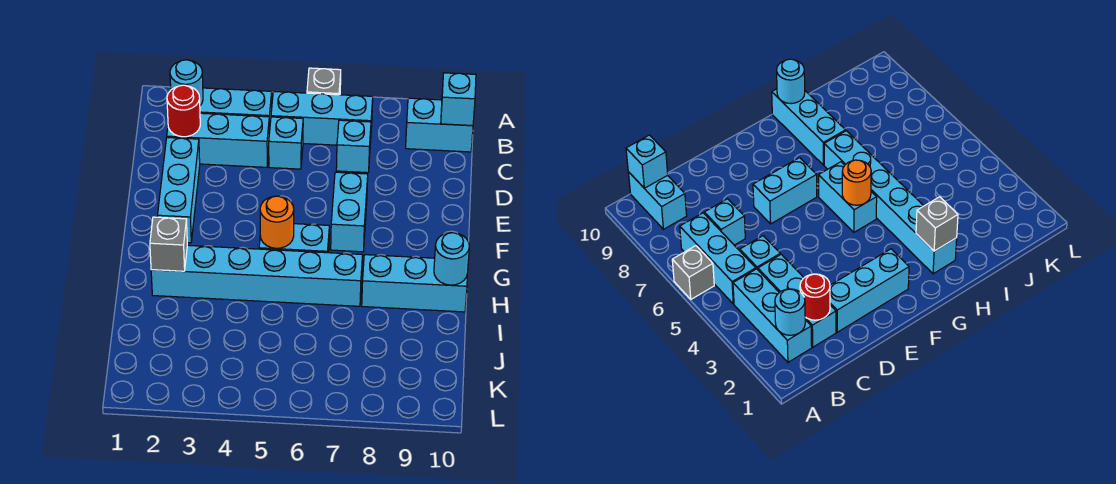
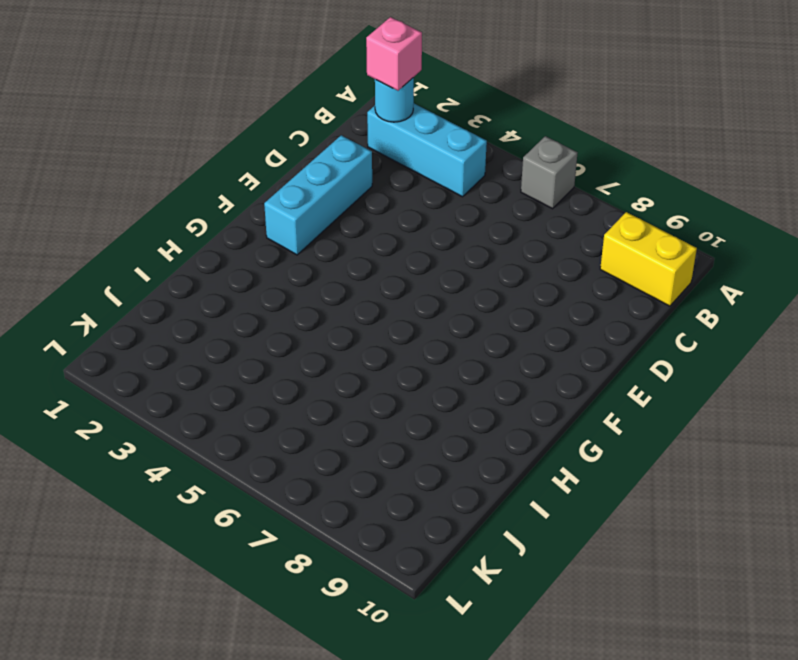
pink brick B2 level 3 -> none
yellow brick B9:B10 level 1 -> cyan brick B9:B10 level 1
none -> cyan brick B5:B7 level 1
none -> cyan brick C2:C4 level 1
none -> cyan brick C5 level 1

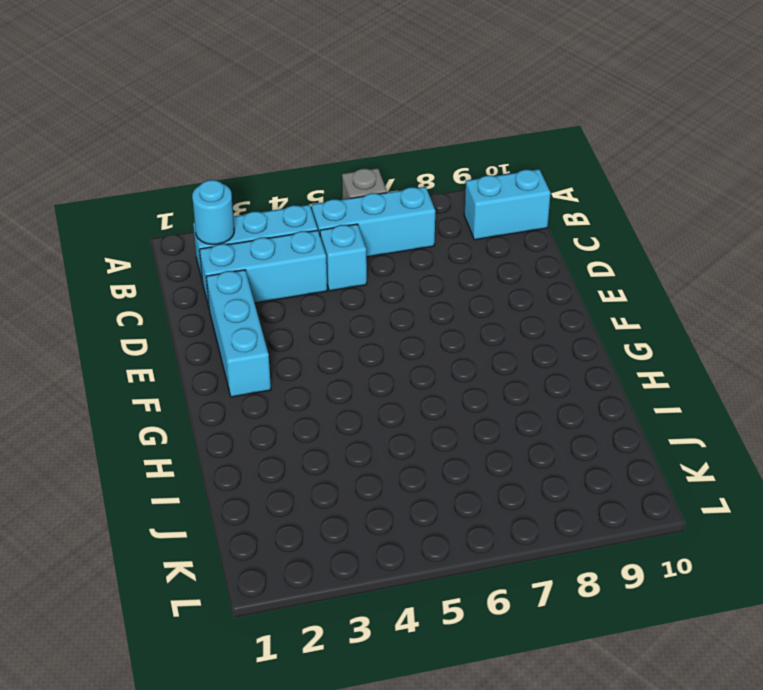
none -> cyan brick C7 level 1
none -> cyan brick E7:F7 level 1
none -> cyan brick G5:G6 level 1

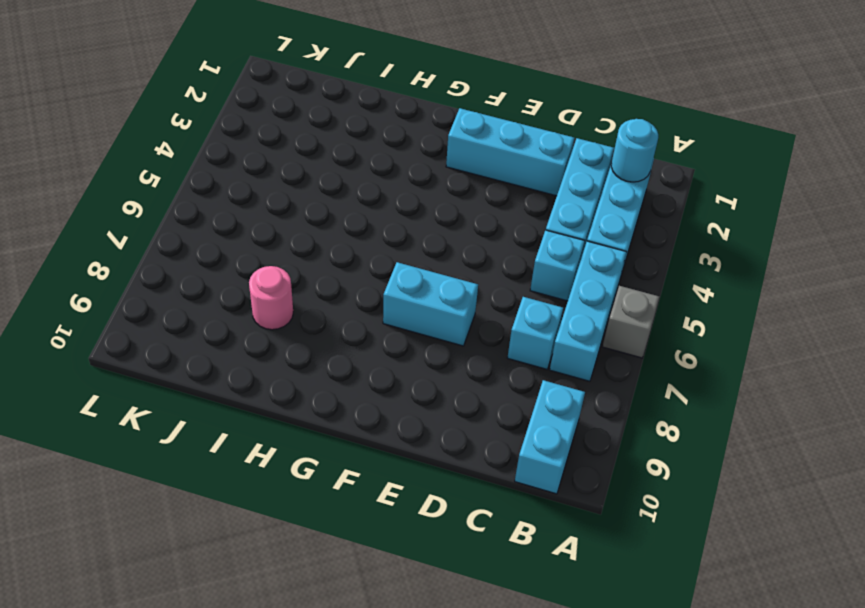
pink round brick I8 level 1 -> none
none -> cyan brick G5:G6 level 1
none -> cyan brick H2:H7 level 1
none -> cyan brick H8:H10 level 1

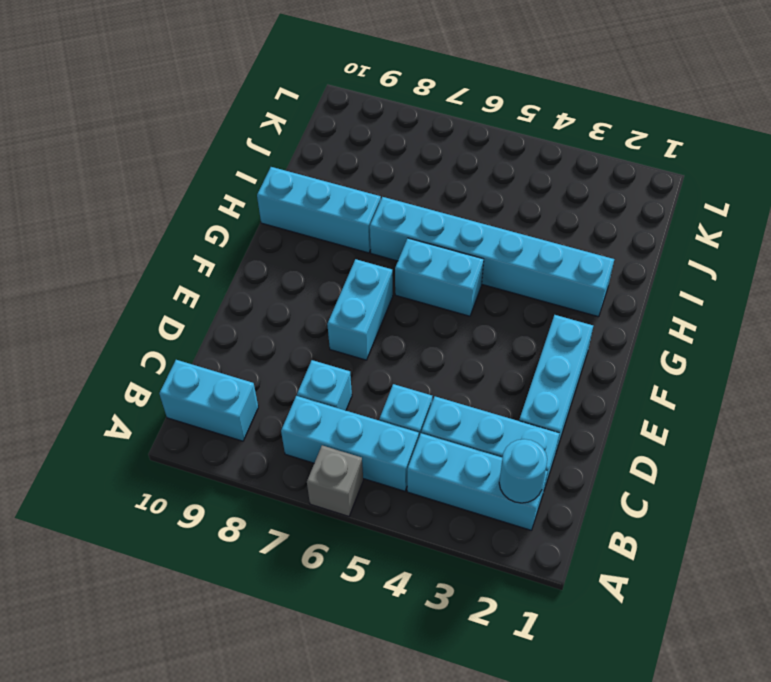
none -> cyan brick B10 level 2
none -> red round brick C2 level 2
none -> orange round brick G5 level 2

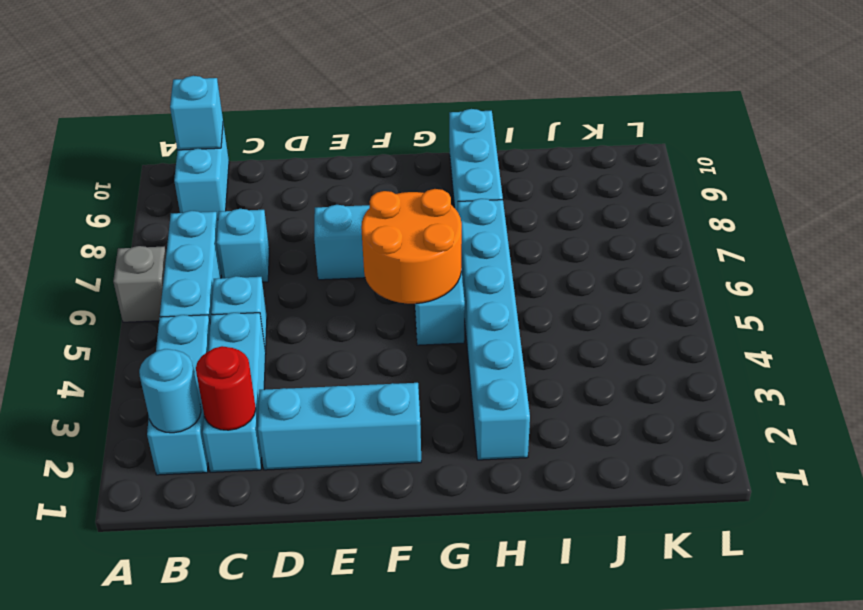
orange round brick F5:G6 level 2 -> orange round brick G5 level 2
none -> grey brick H2 level 2
none -> cyan round brick H10 level 2

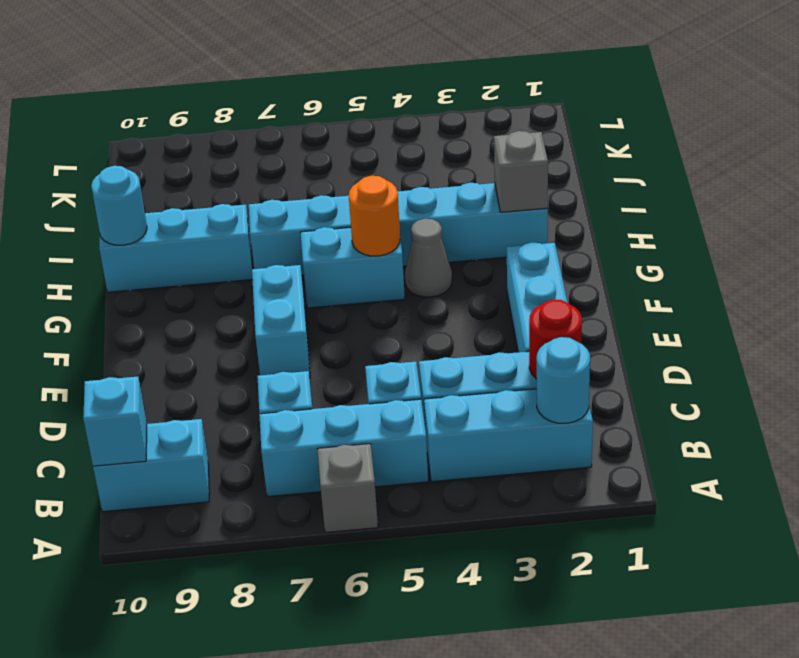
grey cone G4 level 1 -> none

